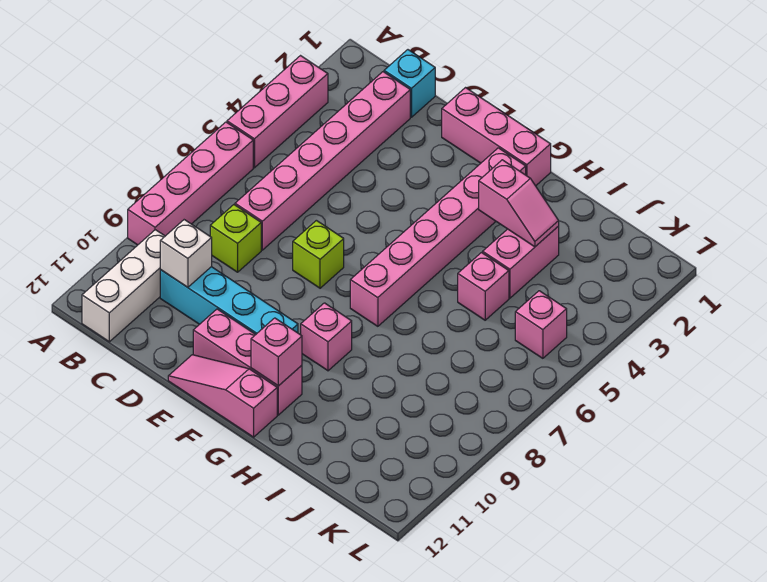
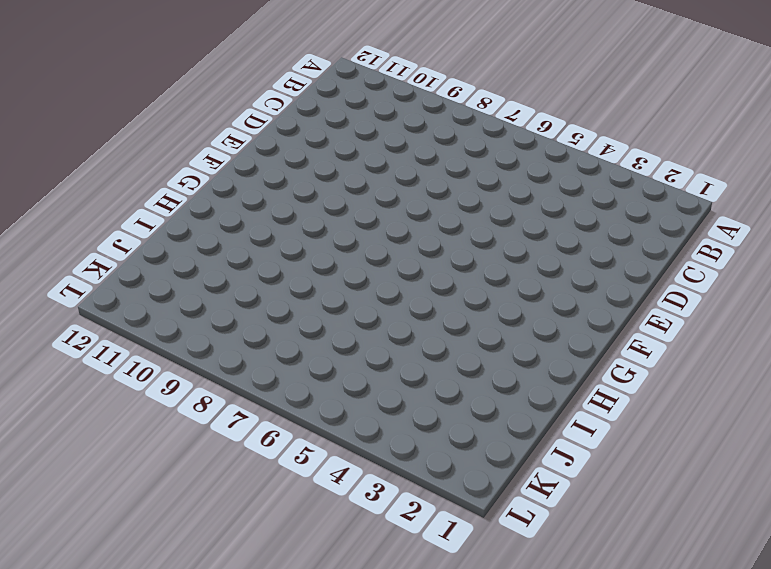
none -> pink brick A3:A5 level 1
none -> pink brick A6:A9 level 1
none -> white brick B10:B12 level 1

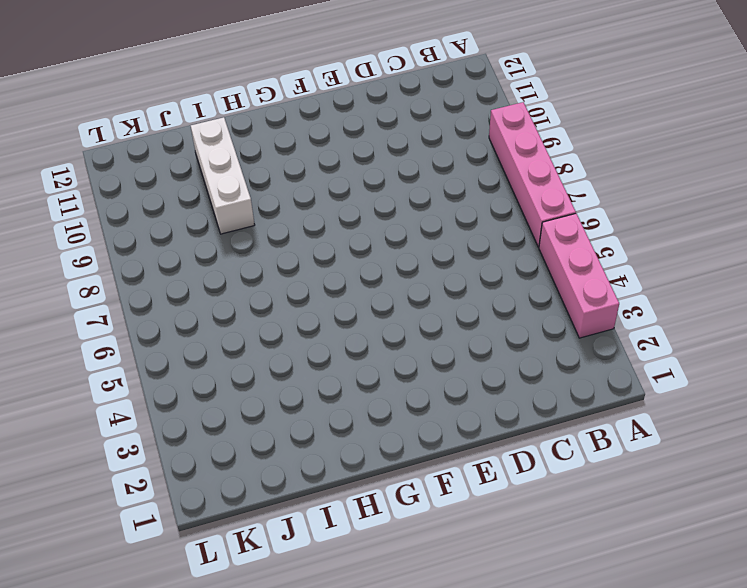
white brick I9:I11 level 1 -> white brick B10:B12 level 1
none -> cyan brick C1 level 1
none -> pink brick C2:C7 level 1
none -> lime brick C8 level 1

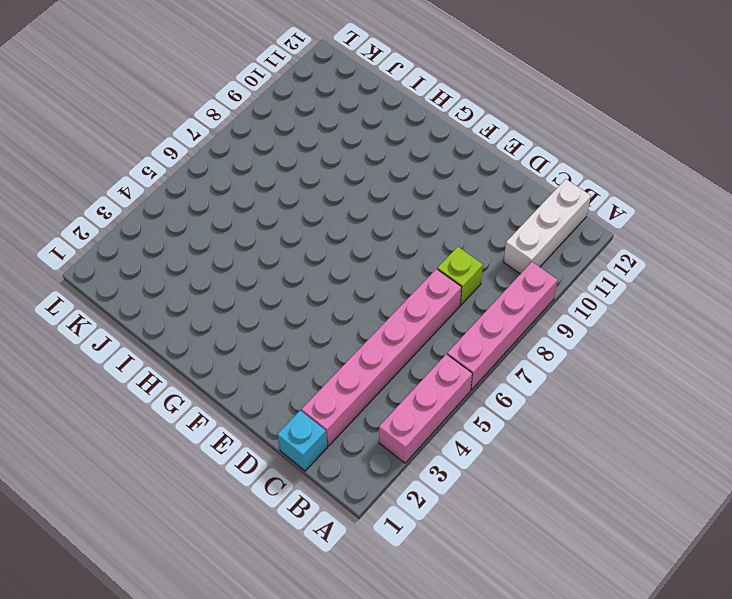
none -> cyan brick C10:F10 level 1
none -> pink brick E1:G1 level 1
none -> lime brick E7 level 1

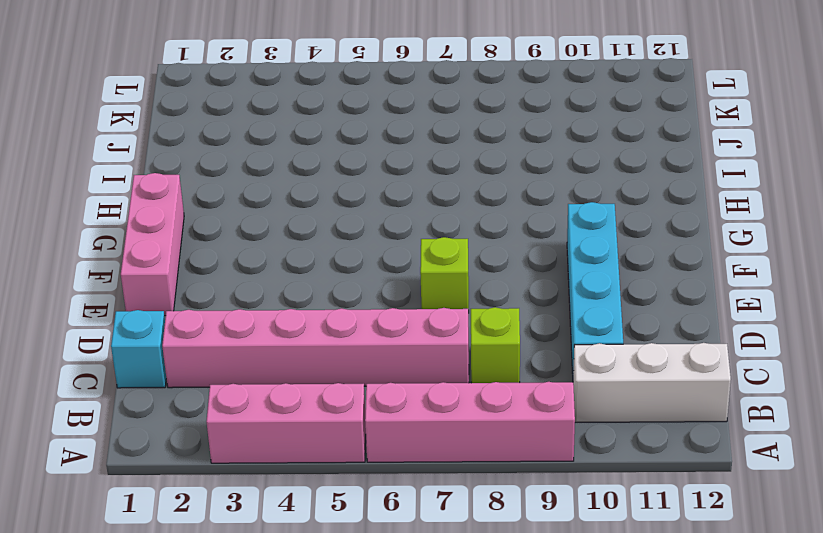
none -> pink brick E11:G11 level 1
none -> pink slope E12:G12 level 1 top G
none -> pink brick G2:G7 level 1

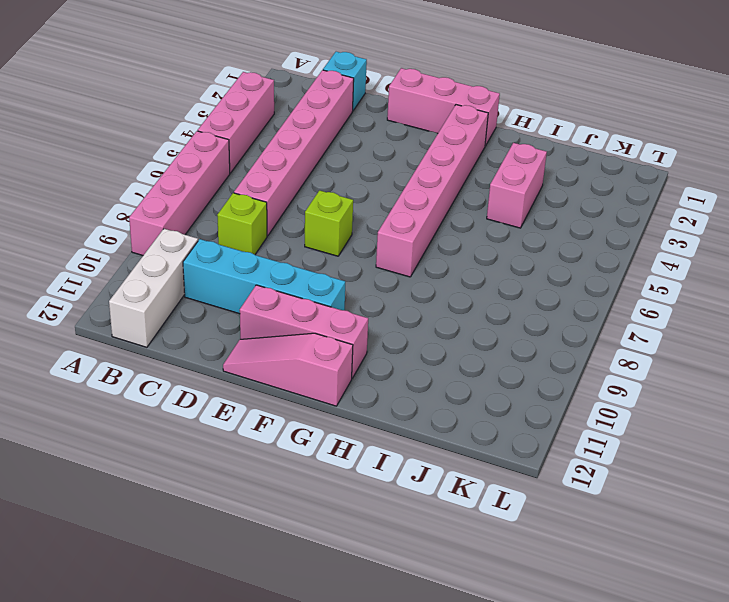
none -> pink brick G9 level 1
none -> pink brick I5 level 1
none -> pink brick K5 level 1

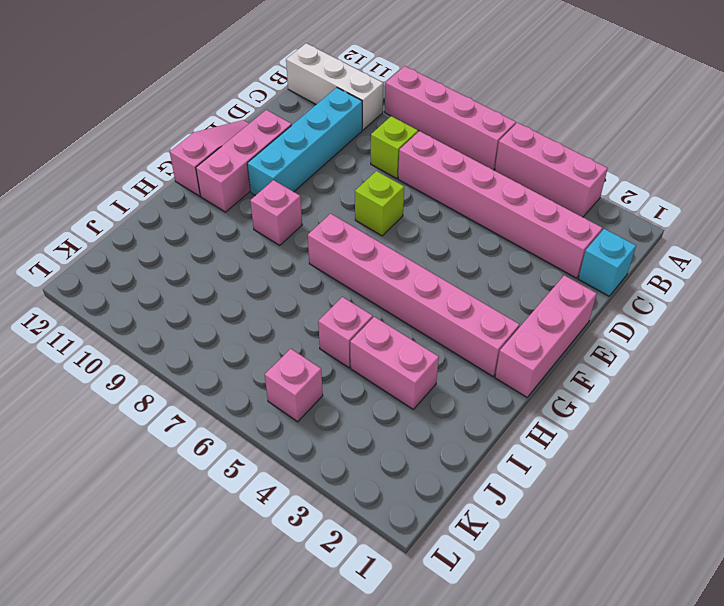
none -> white brick C10 level 2
none -> pink brick G11 level 2
none -> pink slope H3:I3 level 2 top H

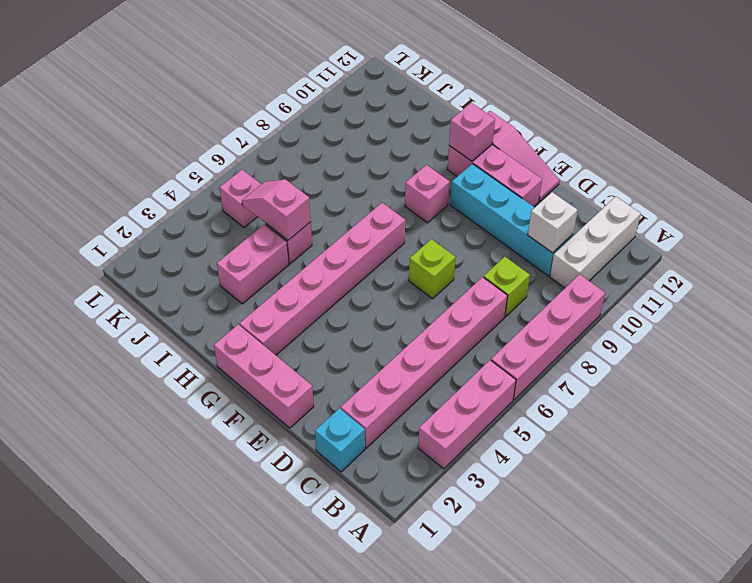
pink slope I5:J5 level 2 top I -> pink slope H3:I3 level 2 top H

